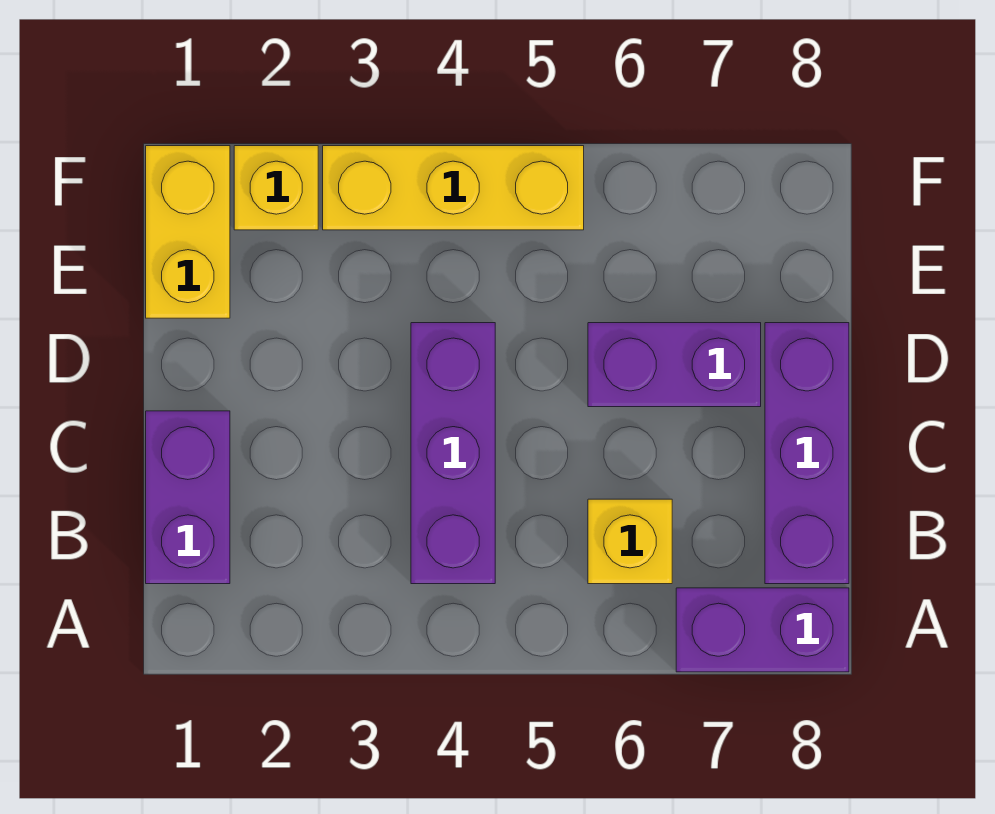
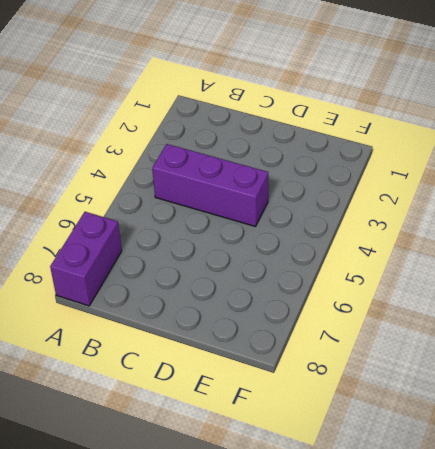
none -> purple brick B1:C1 level 1
none -> yellow brick B6 level 1

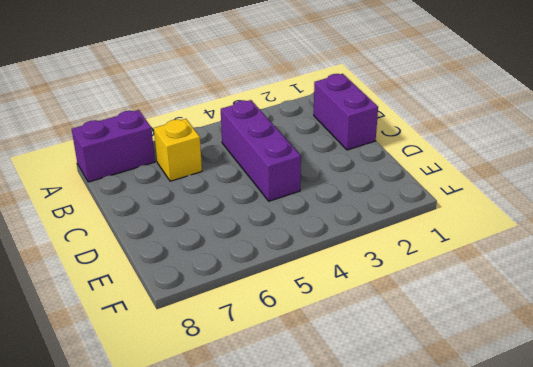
none -> purple brick B8:D8 level 1
none -> purple brick D6:D7 level 1

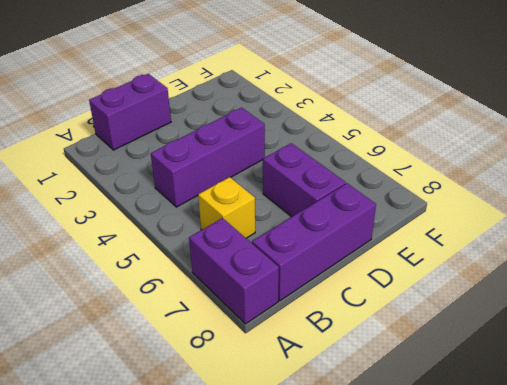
none -> yellow brick E1:F1 level 1
none -> yellow brick F2 level 1

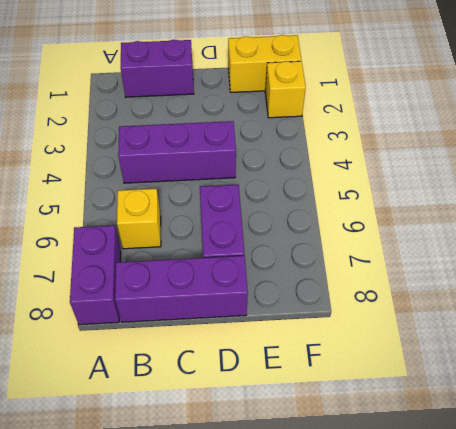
none -> yellow brick F3:F5 level 1

